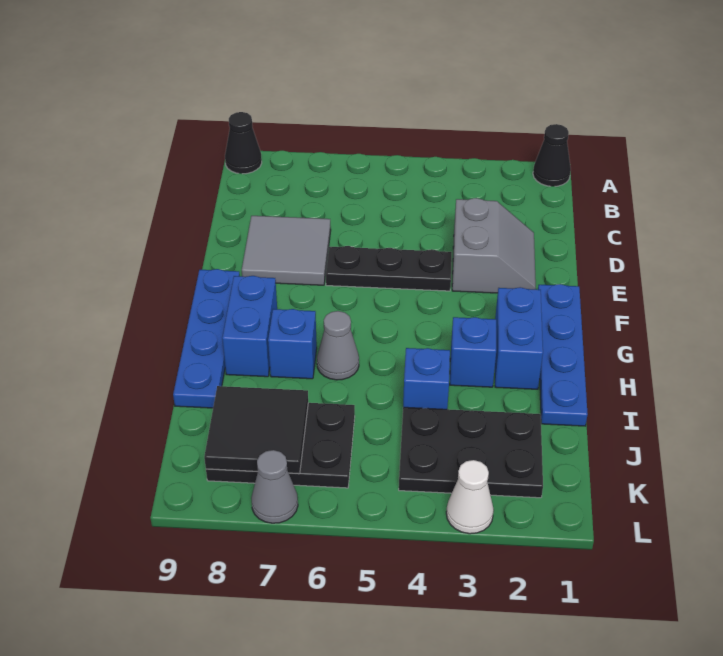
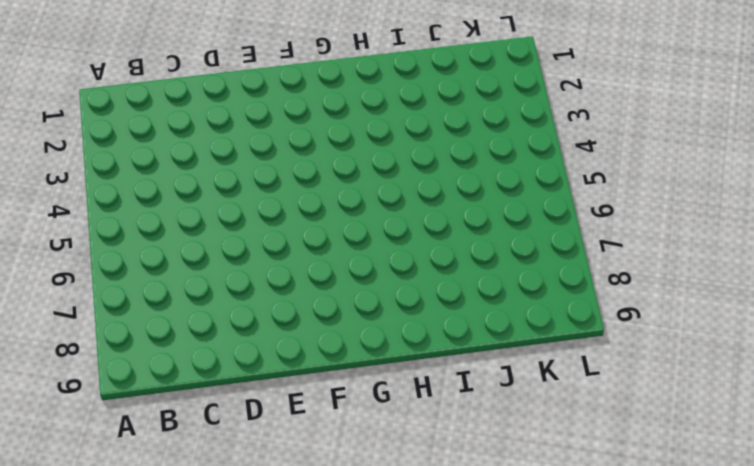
none -> black cone A1 level 1
none -> black cone A9 level 1
none -> grey slope D2:E3 level 1 top 3

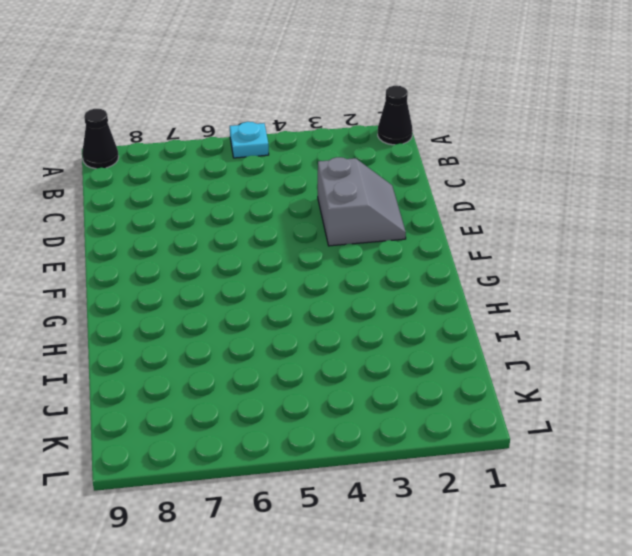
cyan plate A5 level 1 -> none
none -> grey tile D7:E8 level 1
none -> black plate E4:E6 level 1
none -> blue plate F1:I1 level 1

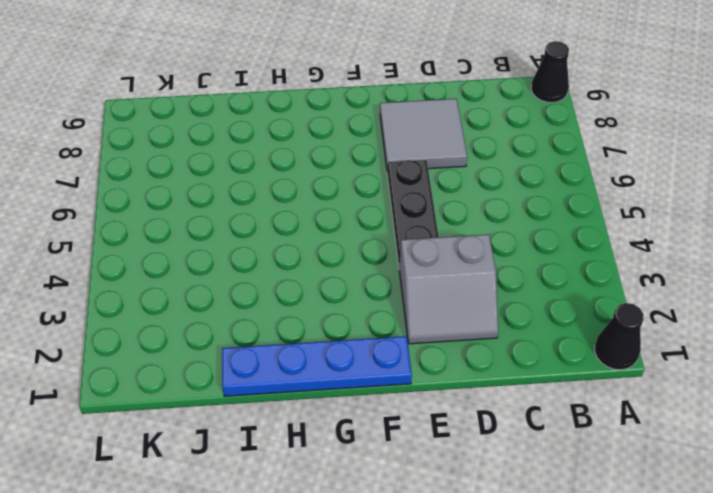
none -> blue plate F9:I9 level 1
none -> blue brick G2:H2 level 1
none -> blue brick G8:H8 level 1

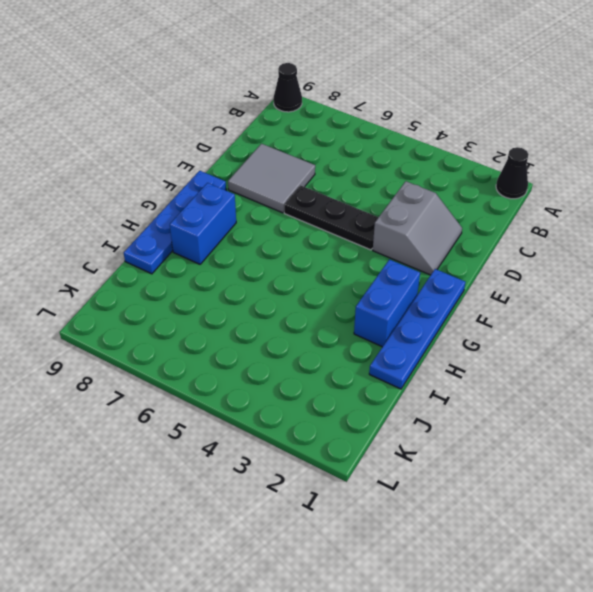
none -> blue brick H3 level 1
none -> grey cone H6 level 1
none -> blue brick H7 level 1

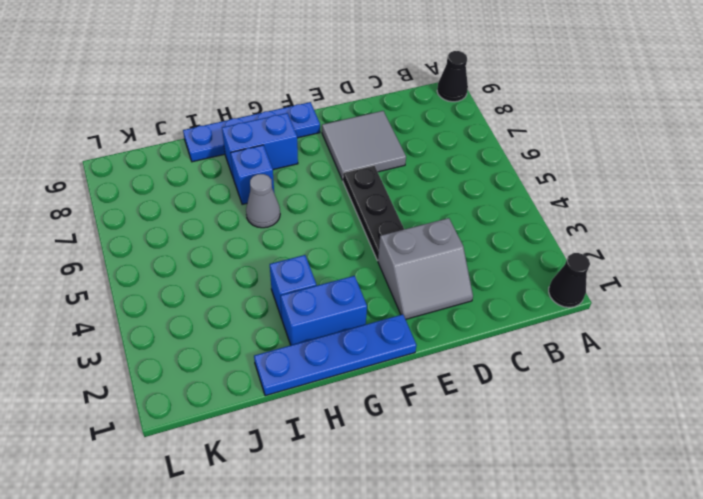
none -> blue brick I4 level 1
none -> black plate J2:K4 level 1
none -> black plate J6:K8 level 1

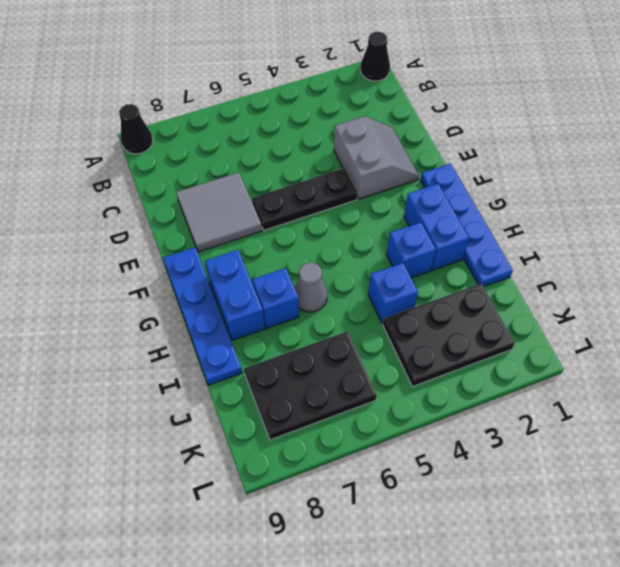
none -> white cone L3 level 1
none -> grey cone L7 level 1
none -> black tile J7:K8 level 2

